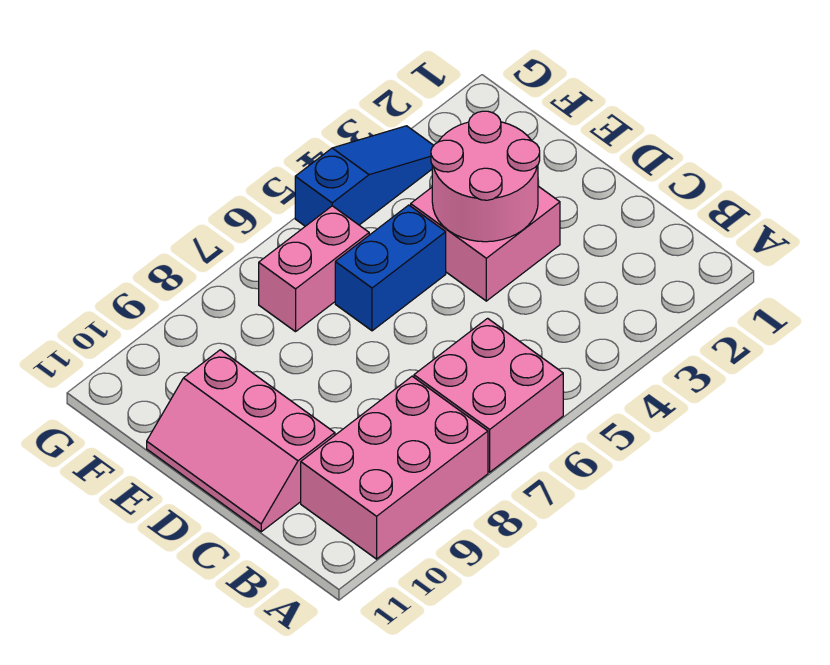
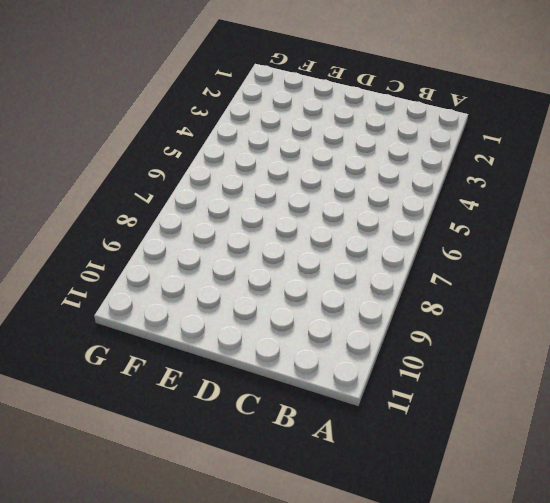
none -> pink brick A6:B7 level 1
none -> pink brick A8:B10 level 1

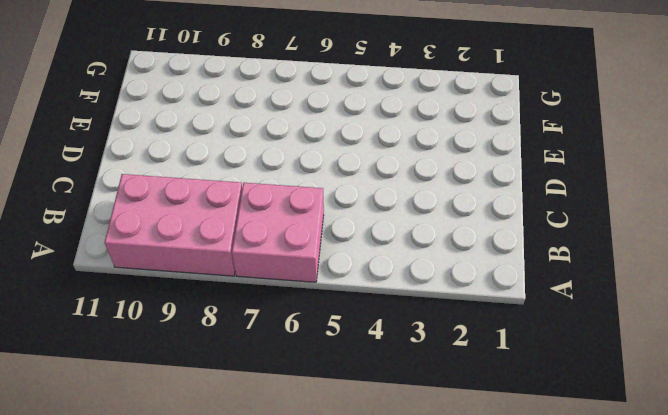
none -> pink slope C10:E11 level 1 top 10
none -> pink brick D3:E4 level 1

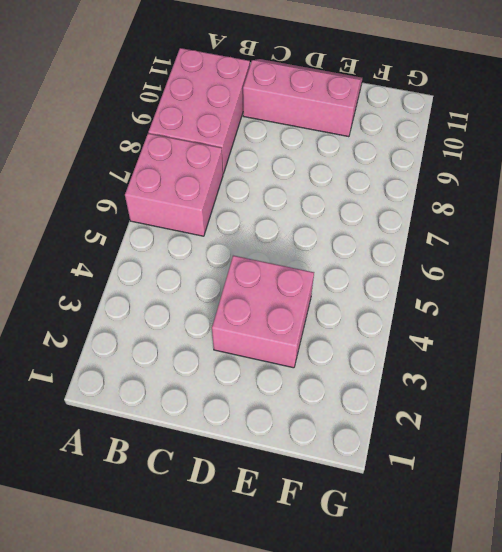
none -> blue brick E5:E6 level 1
none -> pink brick F6:F7 level 1

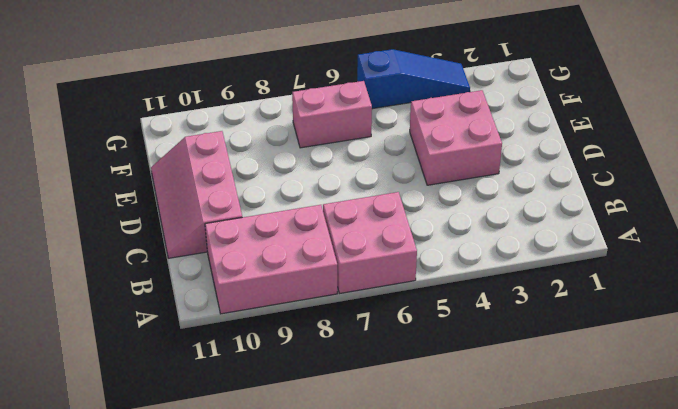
none -> blue brick E5:E6 level 1
none -> pink round brick D3:E4 level 2

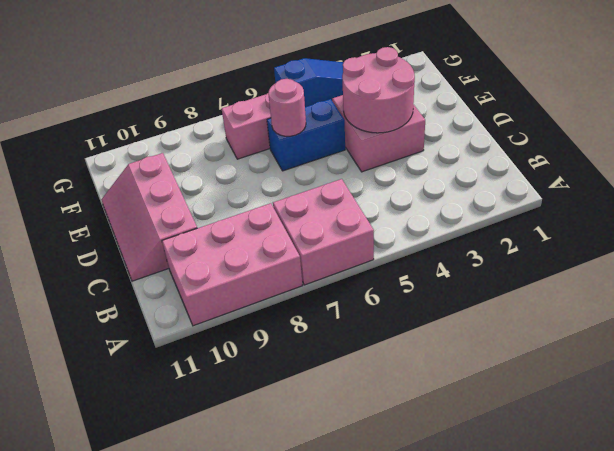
pink round brick E6 level 2 -> none

